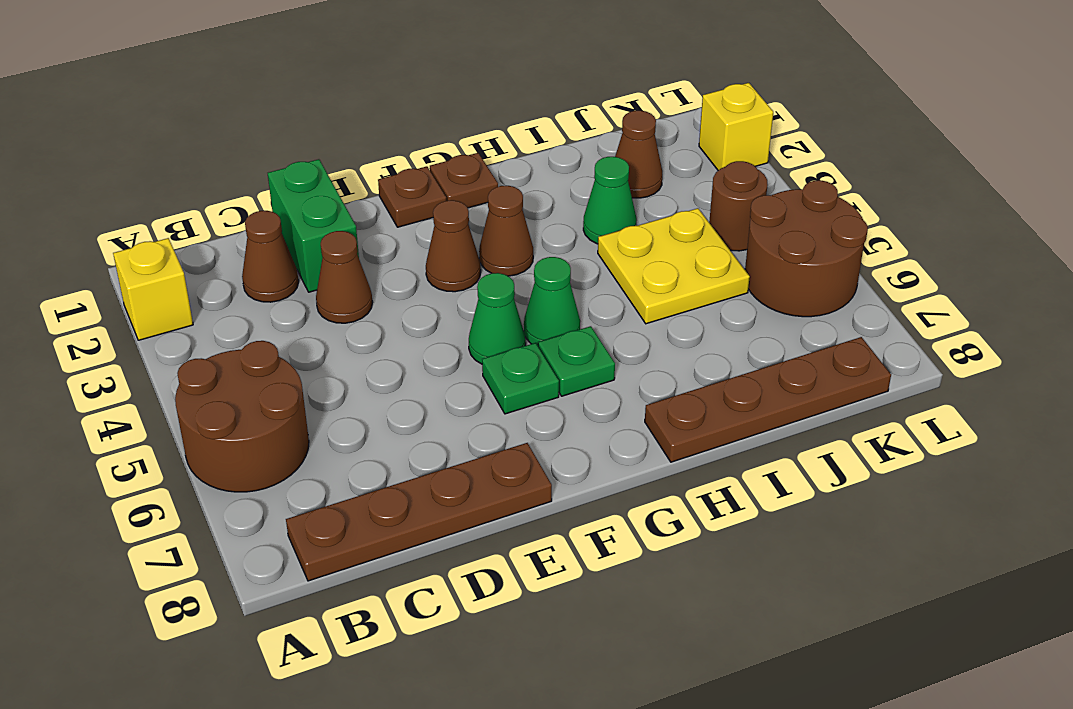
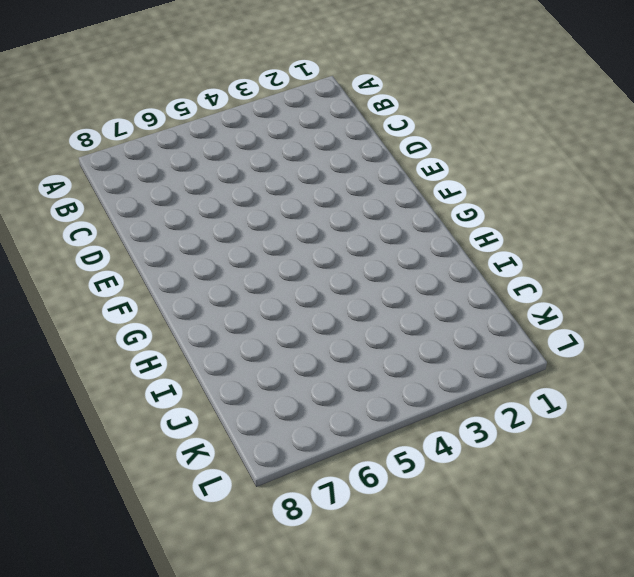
none -> yellow brick A2 level 1
none -> brown round brick A5:B6 level 1
none -> brown plate B8:E8 level 1

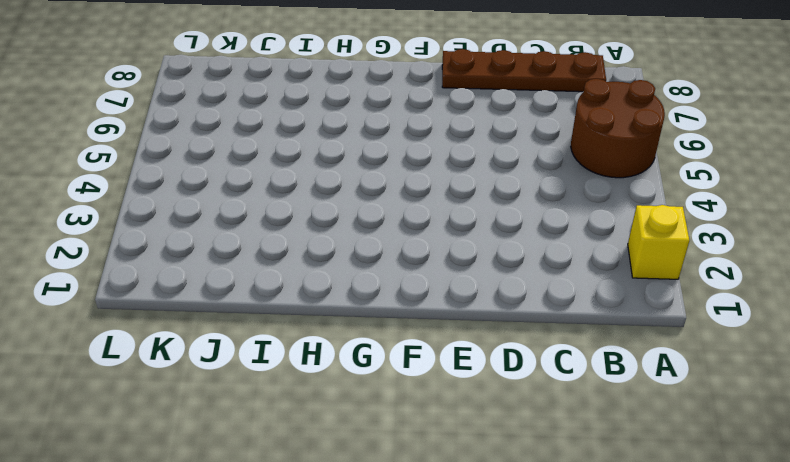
none -> brown cone C2 level 1
none -> green brick D1:D2 level 1
none -> brown cone D3 level 1

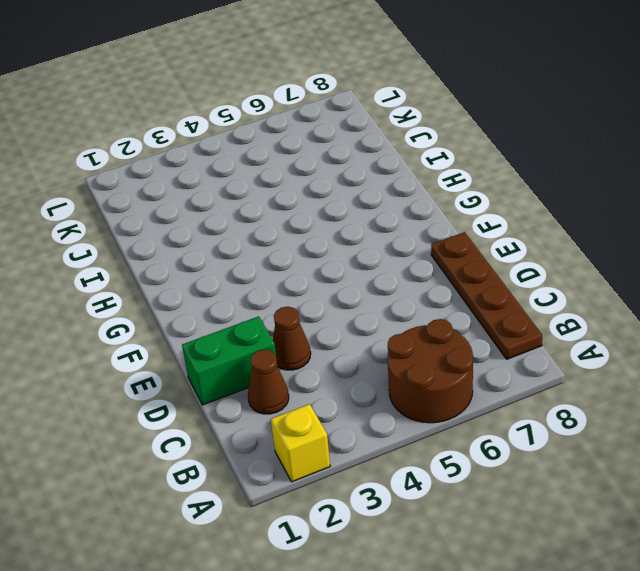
none -> brown plate F1 level 1
none -> brown cone F3 level 1
none -> green cone F5 level 1

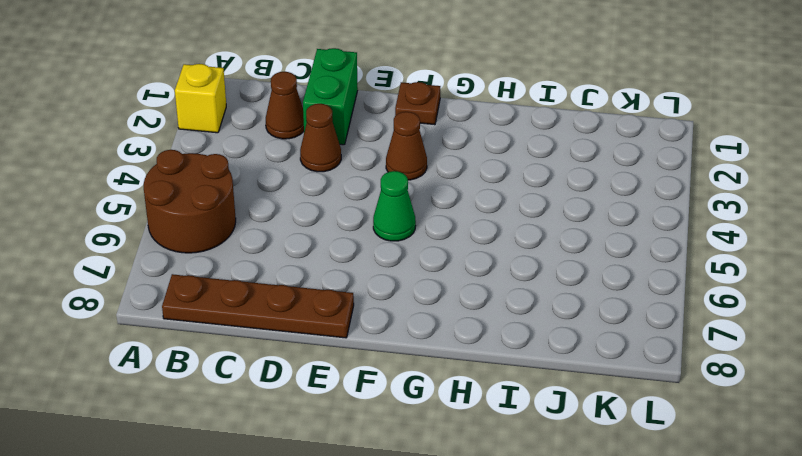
none -> green plate F6 level 1
none -> brown plate G1 level 1
none -> brown cone G3 level 1

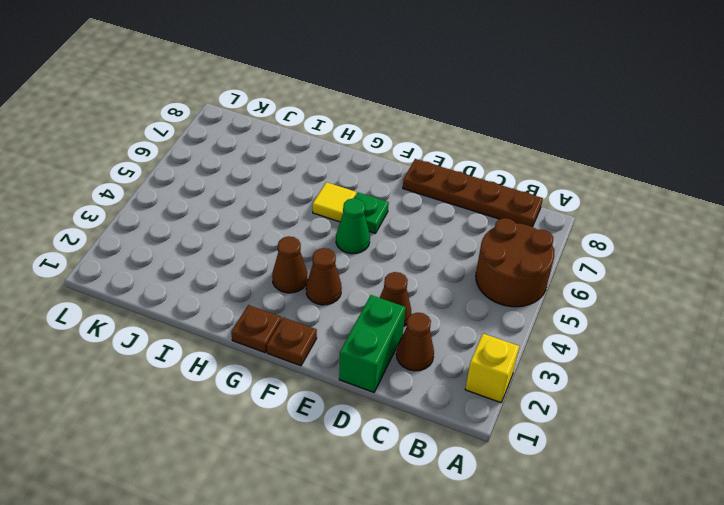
yellow tile G6 level 1 -> green plate G6 level 1
none -> green cone G5 level 1
none -> brown plate H8:K8 level 1
none -> green cone I3 level 1

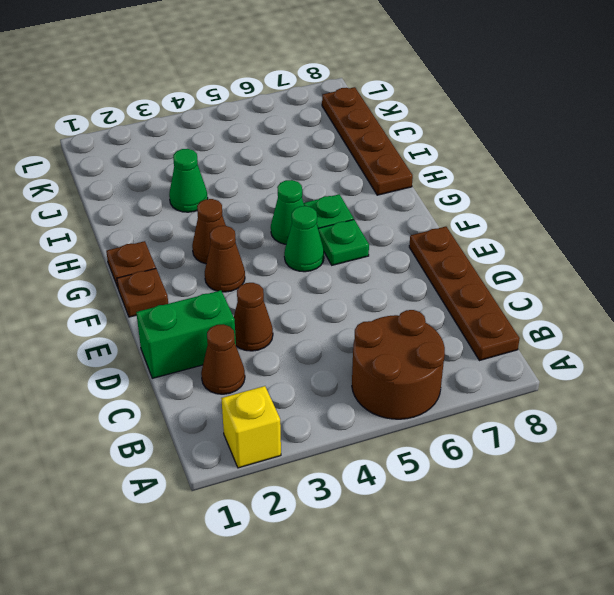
none -> yellow plate I4:J5 level 1
none -> brown cone J2 level 1
none -> brown round brick K4 level 1

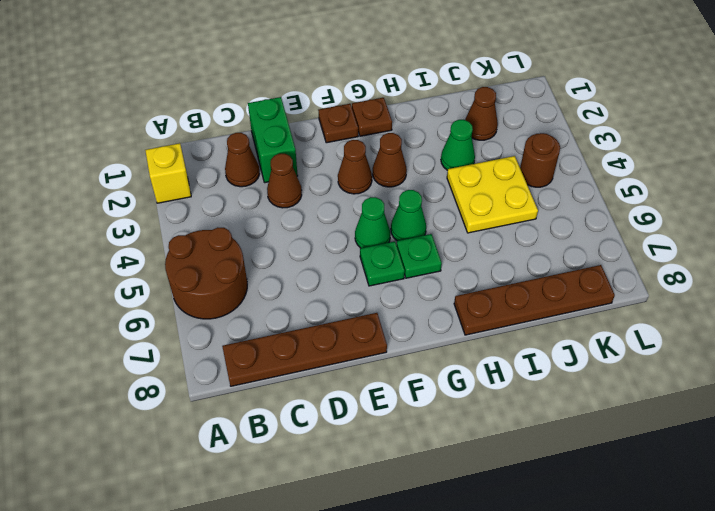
none -> brown round brick K5:L6 level 1
none -> yellow brick L2 level 1

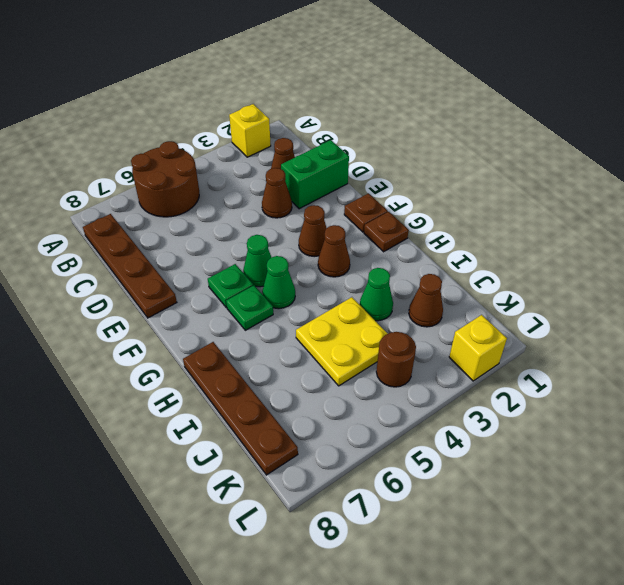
none -> brown round brick K5:L6 level 1

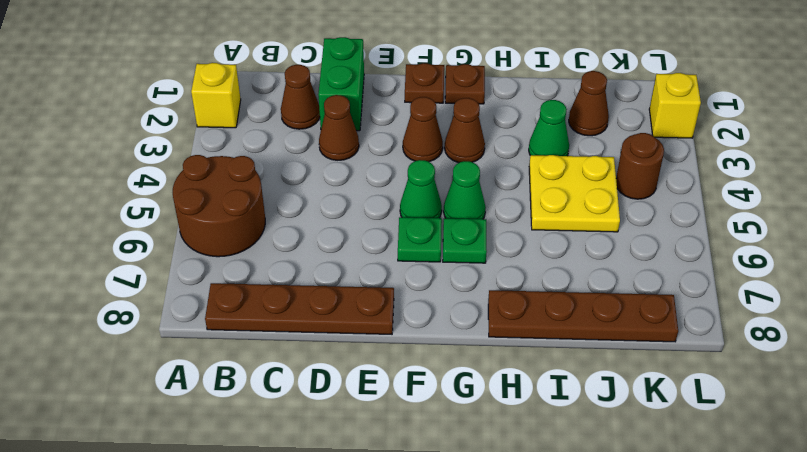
none -> brown round brick K5:L6 level 1

